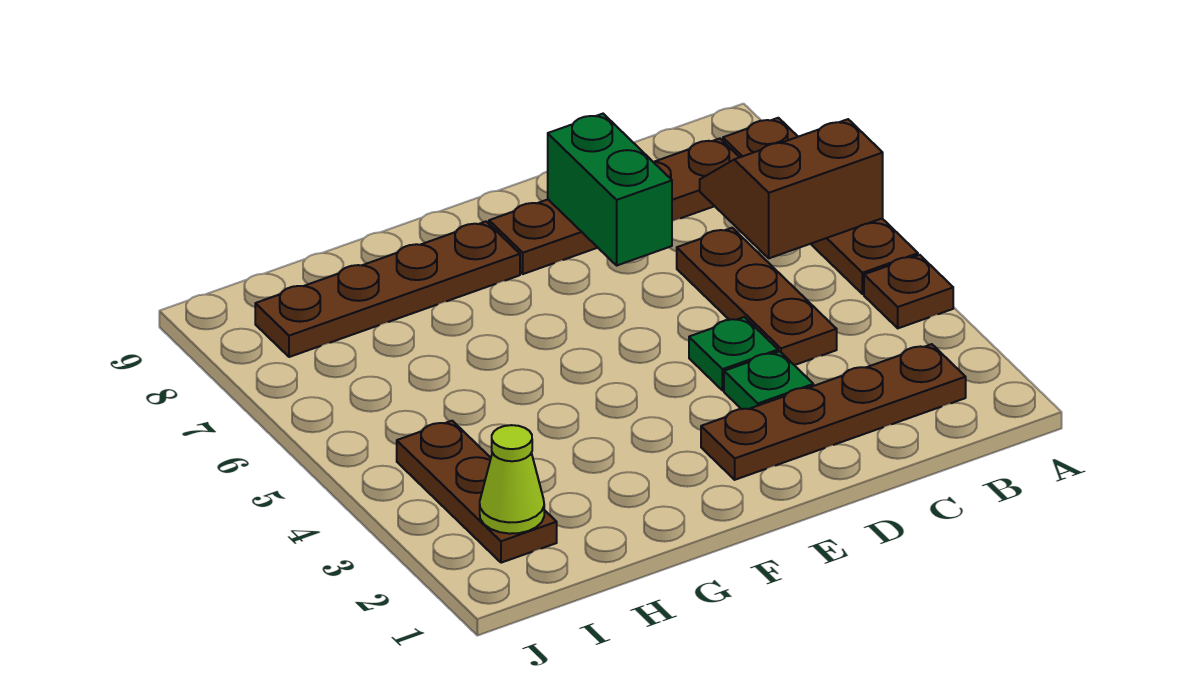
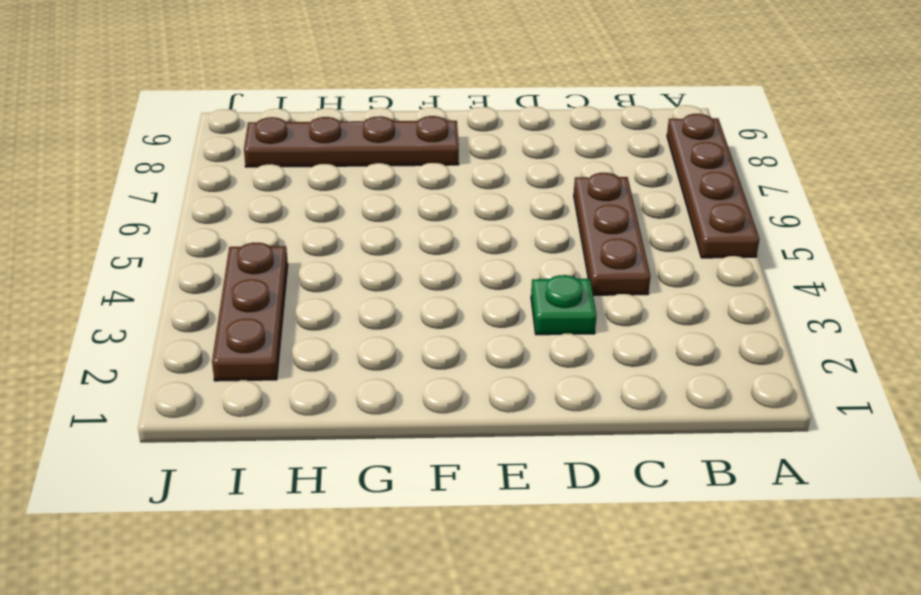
none -> brown plate A4 level 1
none -> brown plate B2:E2 level 1
none -> brown plate B8:E8 level 1

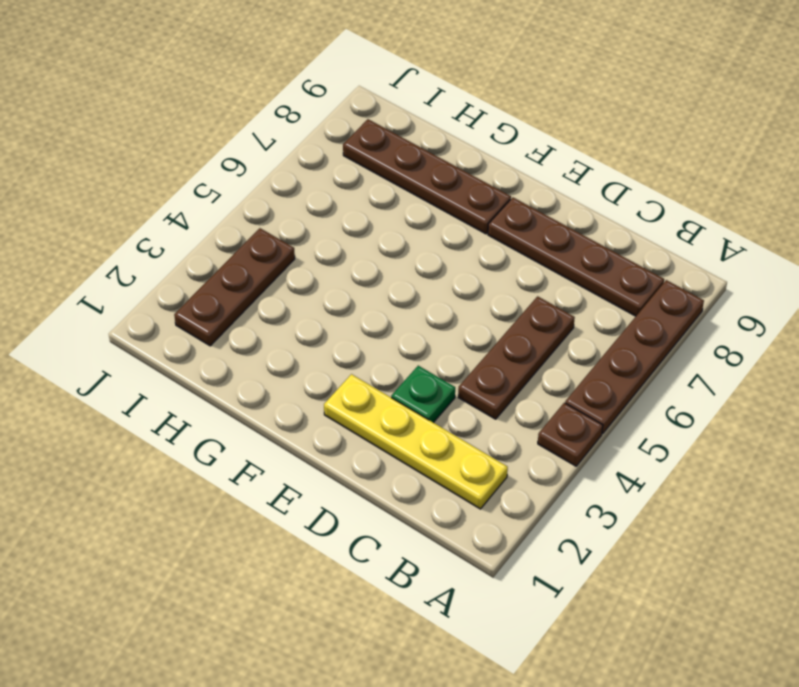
yellow plate B2:E2 level 1 -> brown plate B2:E2 level 1
none -> green plate D4 level 1
none -> brown slope A6:B7 level 2 top 6
none -> green brick D7:D8 level 2

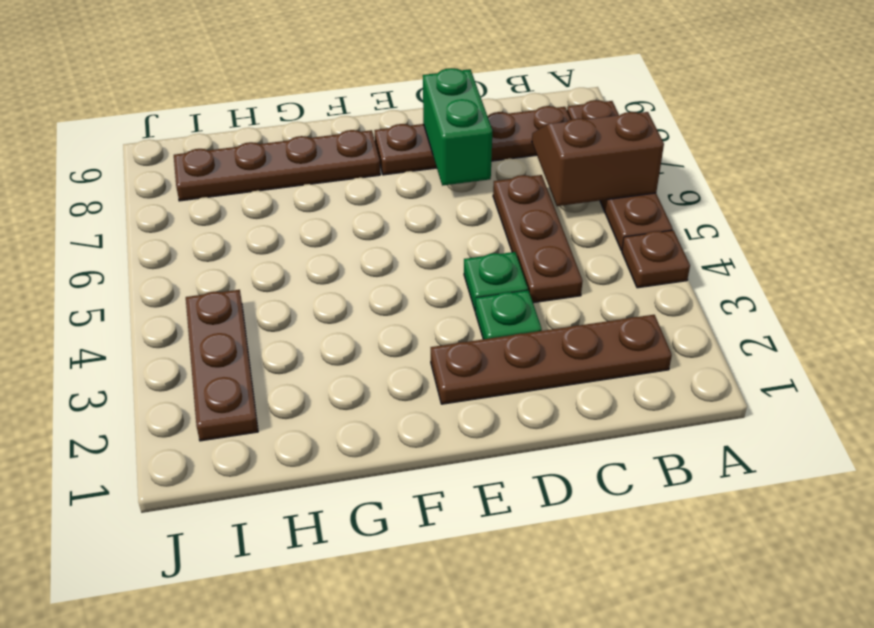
none -> lime cone I2 level 2

